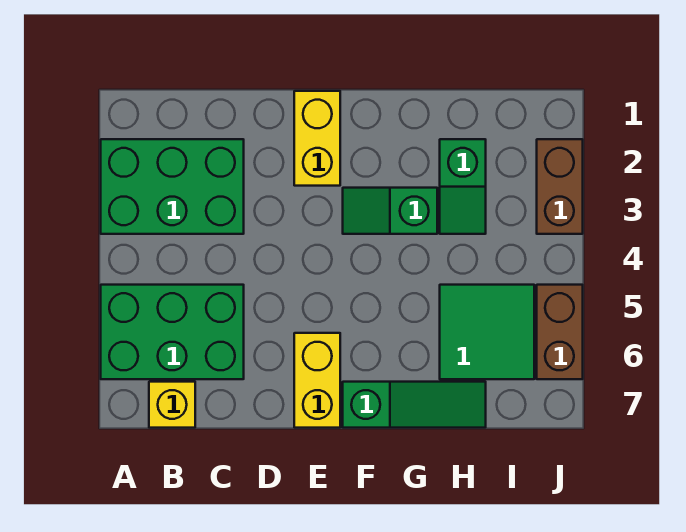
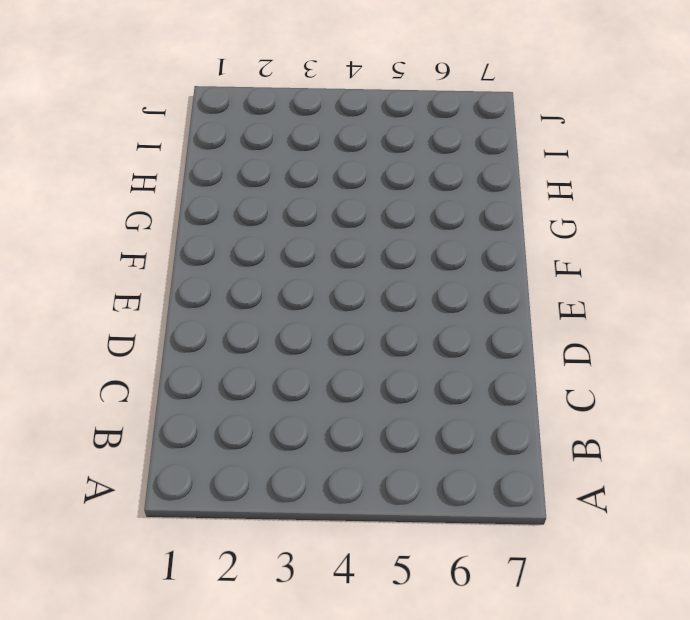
none -> green brick A2:C3 level 1
none -> green brick A5:C6 level 1

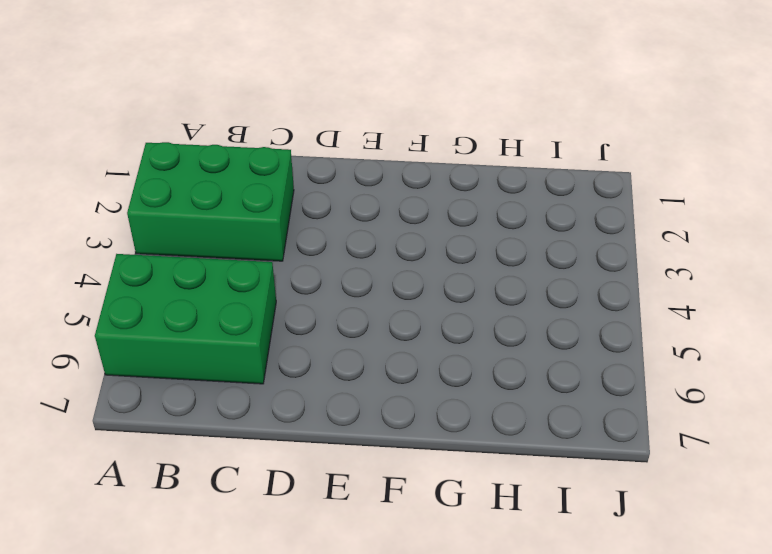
none -> yellow brick B7 level 1
none -> yellow brick E1:E2 level 1

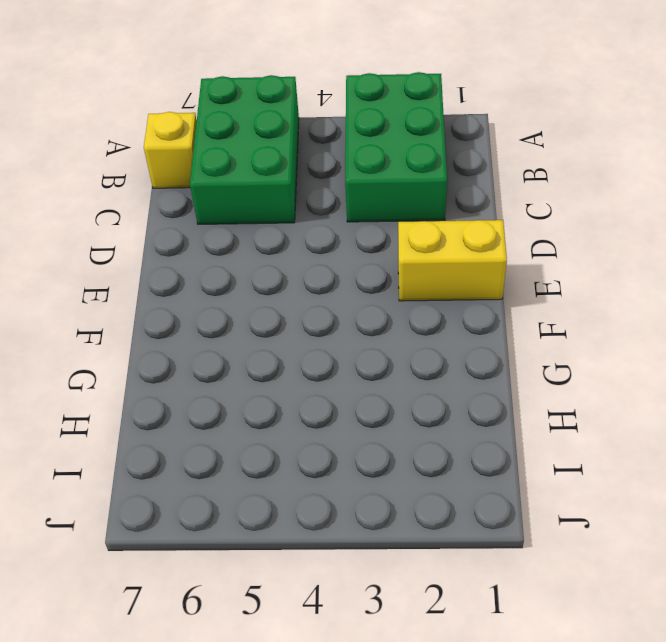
none -> yellow brick E6:E7 level 1
none -> green slope F3:G3 level 1 top G

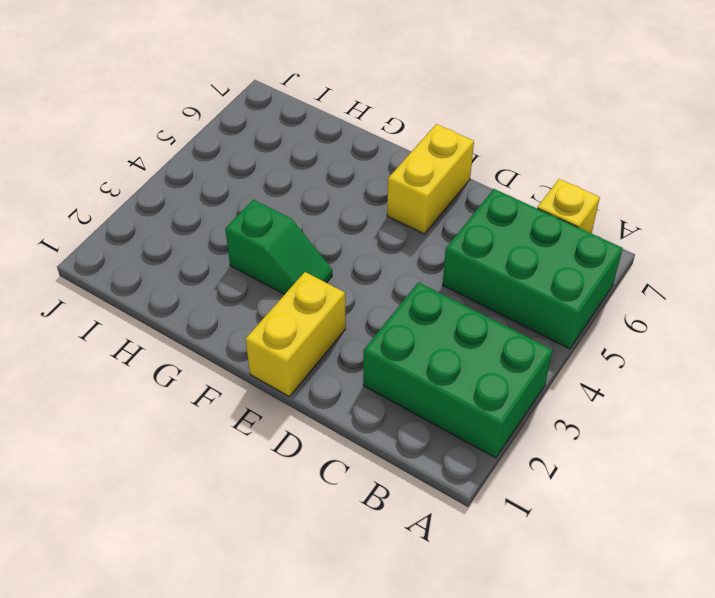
none -> green slope F7:H7 level 1 top F
none -> green slope H2:H3 level 1 top 2

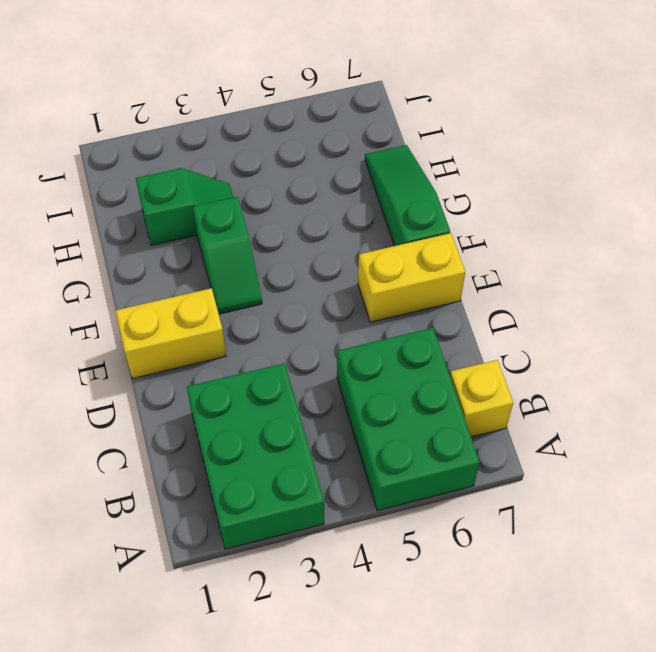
none -> green tile H5:I6 level 1
none -> brown brick J2:J3 level 1

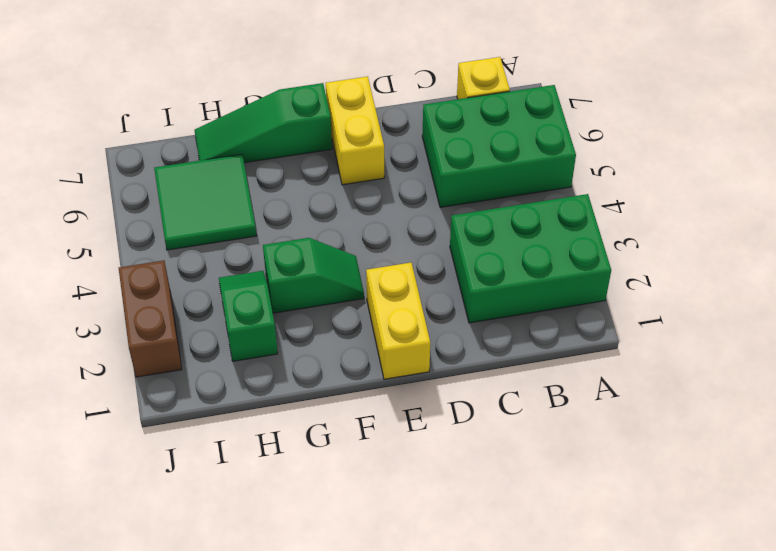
none -> brown brick J5:J6 level 1

